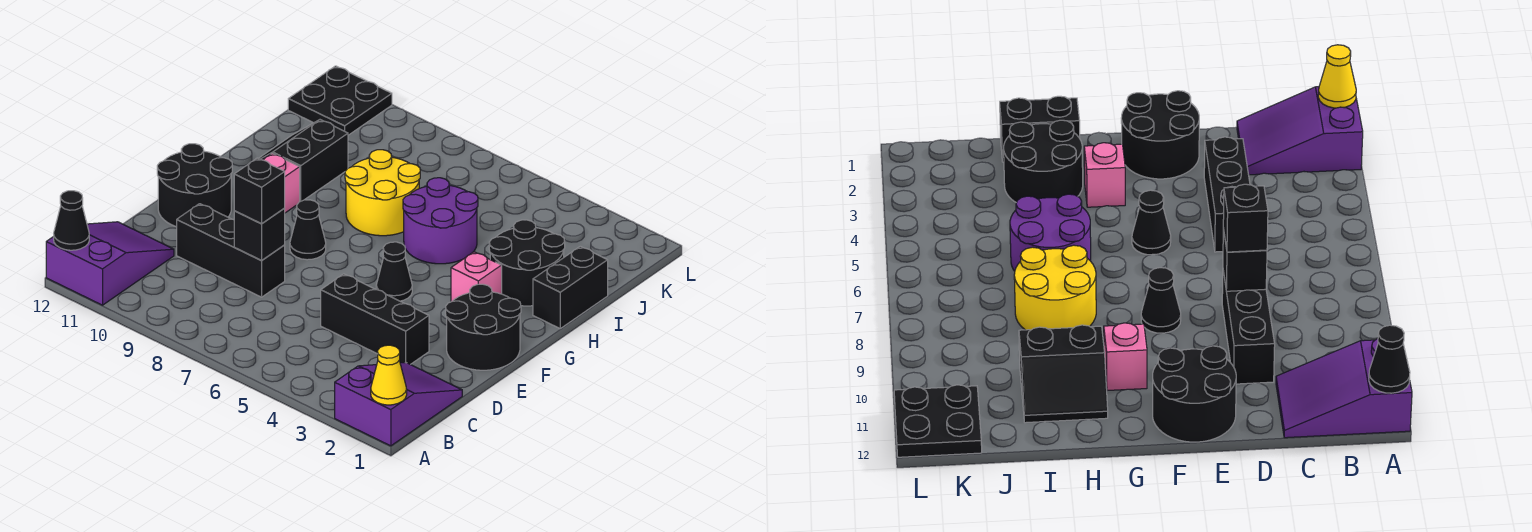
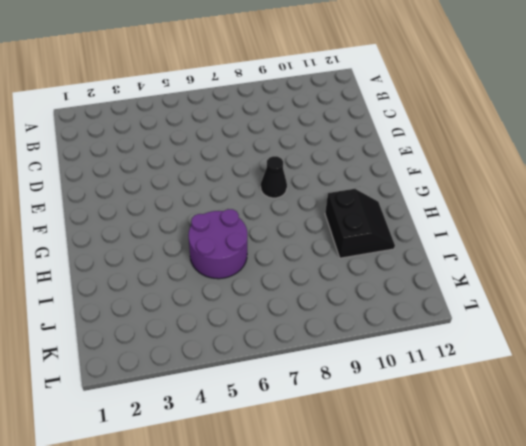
none -> purple slope A1:C2 level 1 top A
none -> purple slope A11:C12 level 1 top A
none -> black brick D3:D5 level 1

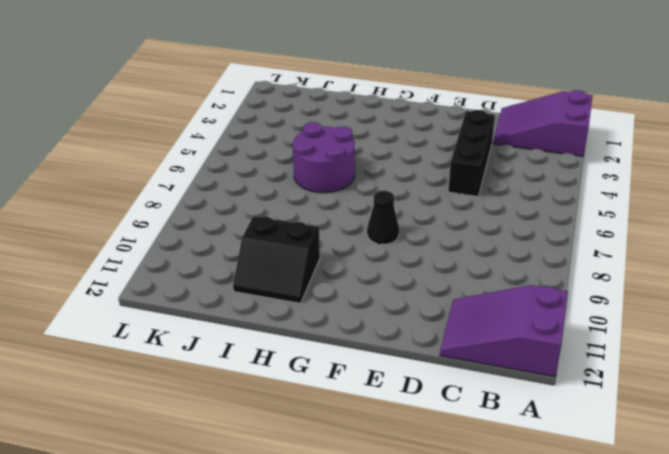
none -> black brick D8:D10 level 1
none -> black round brick E1:F2 level 1
none -> black round brick E11:F12 level 1

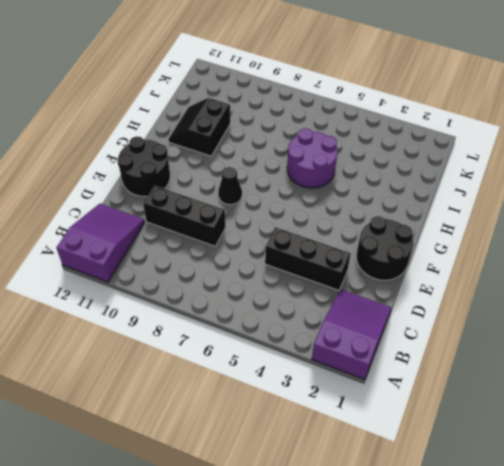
none -> black cone F5 level 1
none -> pink brick G3 level 1
none -> pink brick G10 level 1

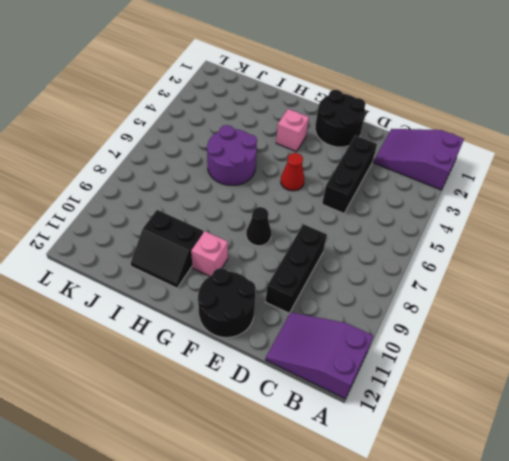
red cone F5 level 1 -> black cone F5 level 1
none -> black brick H1:I1 level 1
none -> black round brick H2:I3 level 1
none -> yellow round brick H7:I8 level 1

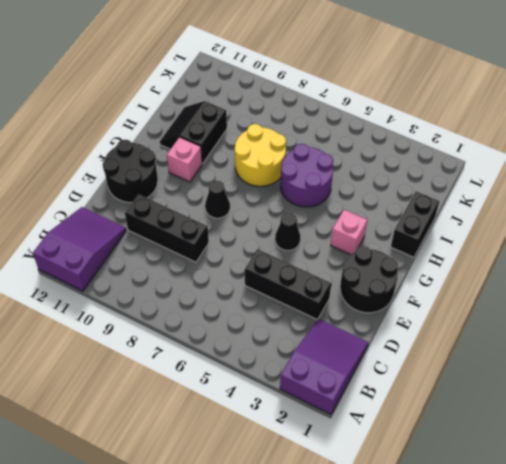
none -> black round brick H2:I3 level 1
none -> black plate K11:L12 level 1
none -> yellow cone A1 level 2

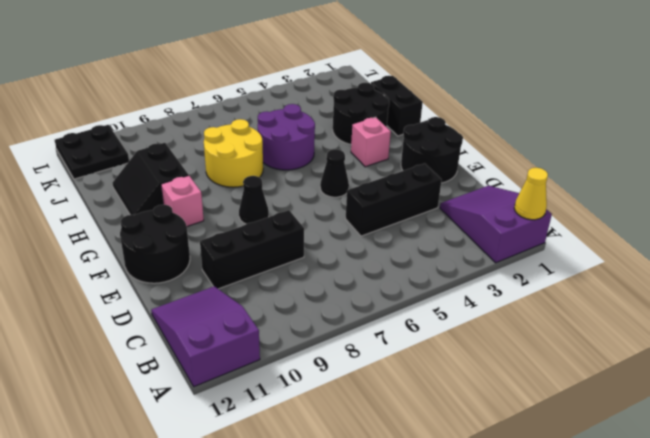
none -> black cone A12 level 2
none -> black brick D8 level 2
none -> black brick D8 level 3

